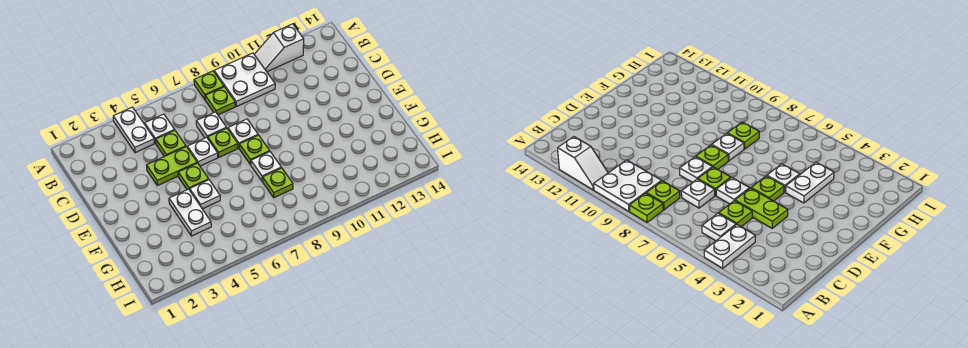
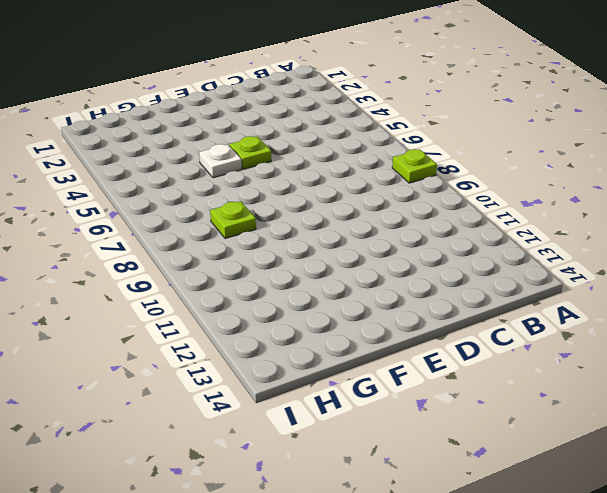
none -> white plate A4:B4 level 1
none -> white plate A9:B10 level 1
none -> white slope A11:A12 level 1 top 12

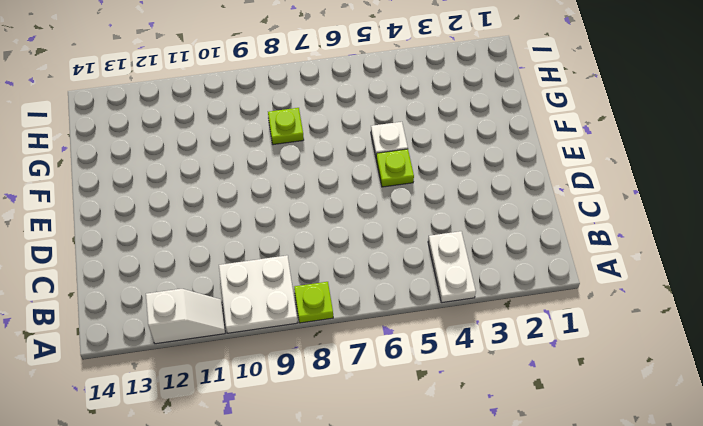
none -> white plate B5 level 1
none -> lime plate B8 level 1
none -> lime plate C5 level 1

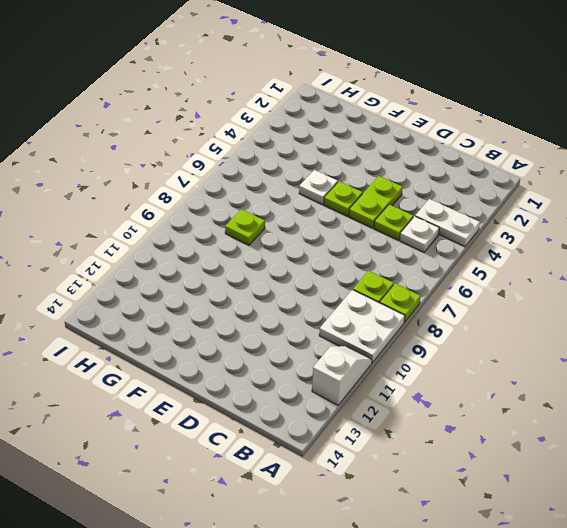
none -> white plate C7 level 1
none -> white plate D6 level 1
none -> lime plate D7 level 1

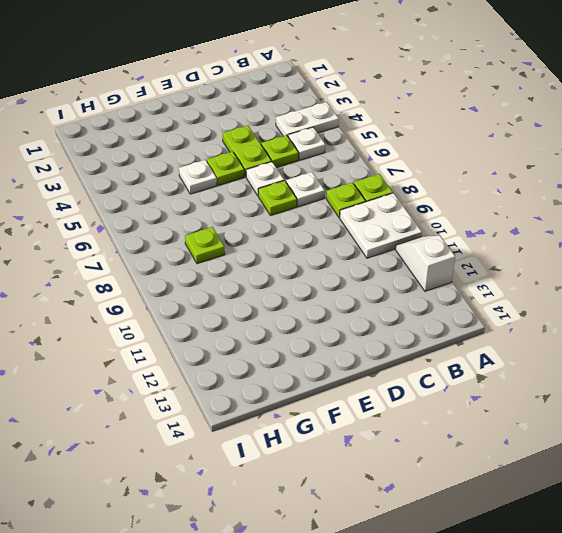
none -> white plate D8 level 1
none -> lime plate E8 level 1
none -> white plate F4:G4 level 1

